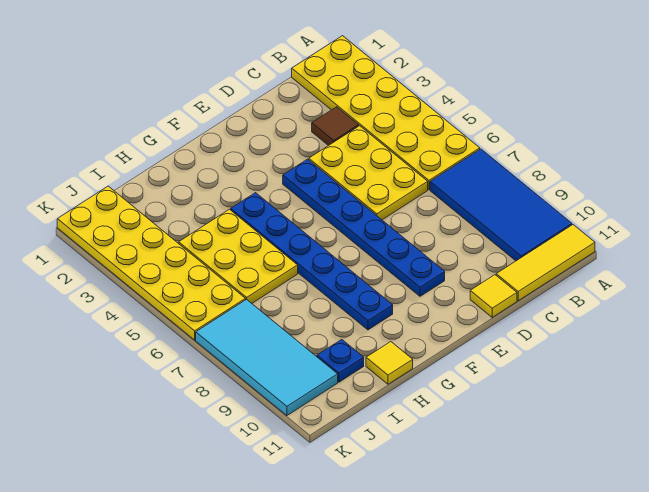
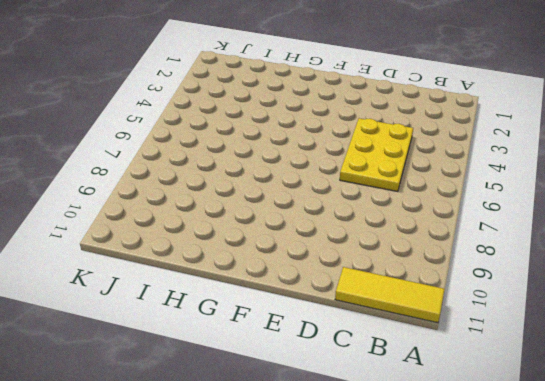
none -> yellow plate A1:B6 level 1
none -> blue tile A7:B10 level 1
none -> brown tile C3 level 1

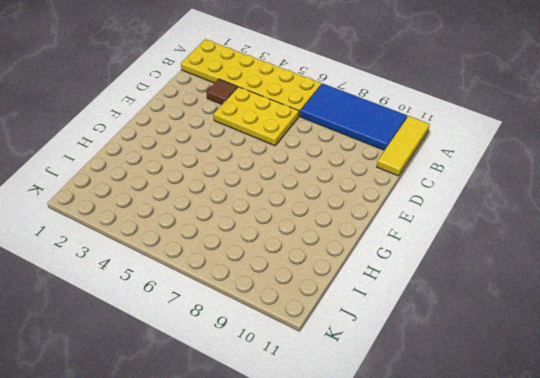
none -> yellow tile D11 level 1
none -> blue plate E4:E9 level 1
none -> blue plate G4:G9 level 1

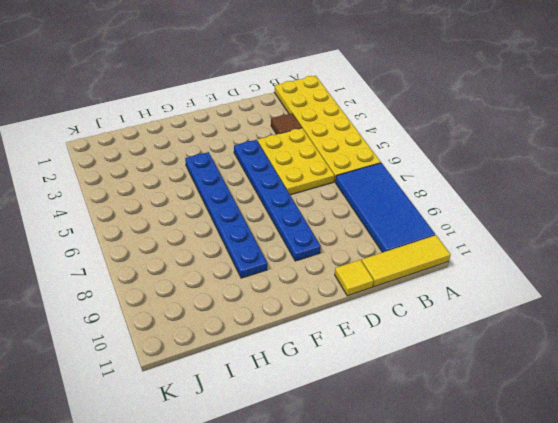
none -> yellow plate H4:I6 level 1
none -> yellow tile H11 level 1
none -> blue plate I10 level 1

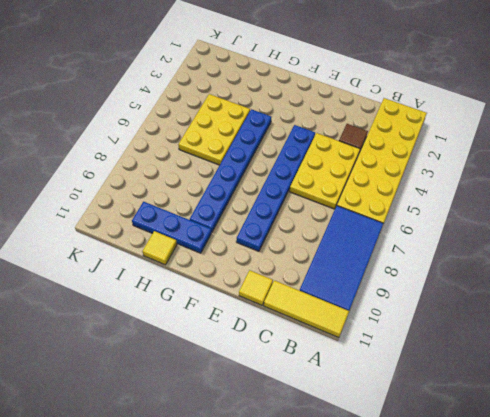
blue plate G10:I10 level 1 -> blue plate I10 level 1
none -> yellow plate J1:K6 level 1
none -> cyan tile J7:K10 level 1

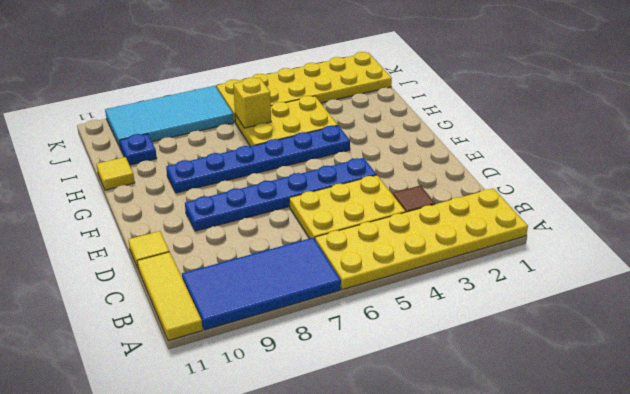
yellow brick I6 level 2 -> none

